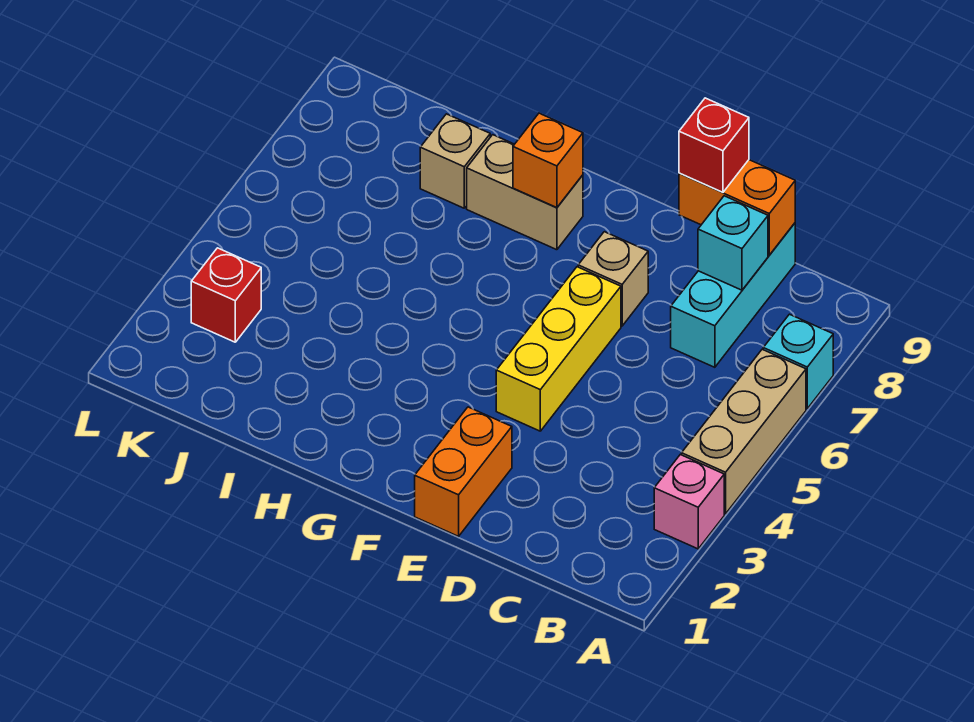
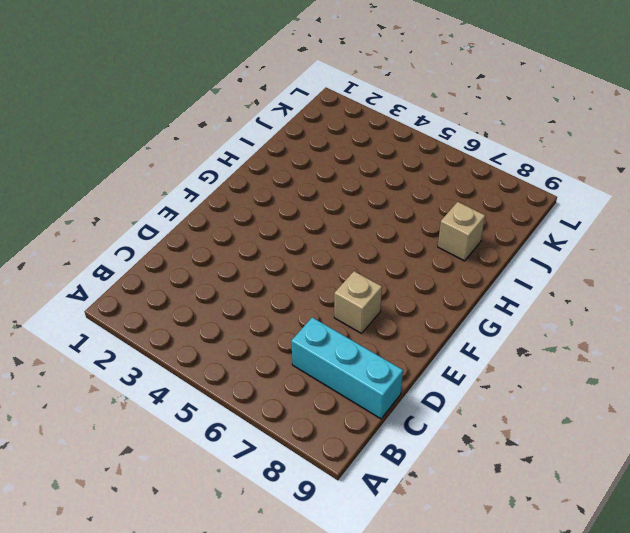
none -> pink brick A3 level 1
none -> tan brick A4:A6 level 1
none -> cyan brick A7 level 1

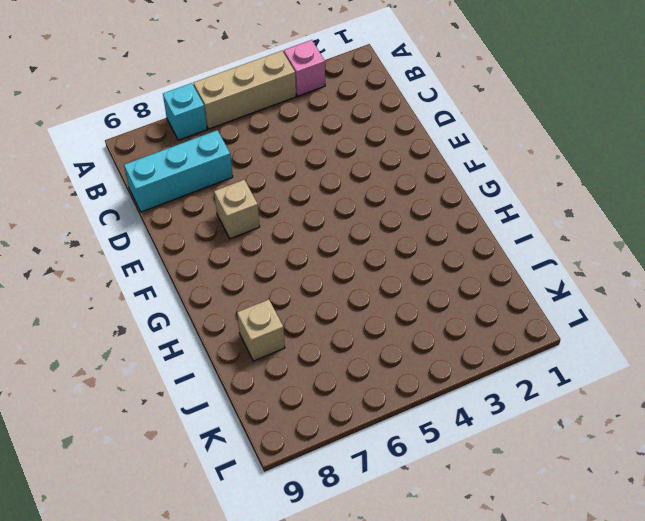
none -> orange brick E1:E2 level 1
none -> yellow brick E4:E6 level 1
none -> tan brick G8:H8 level 1

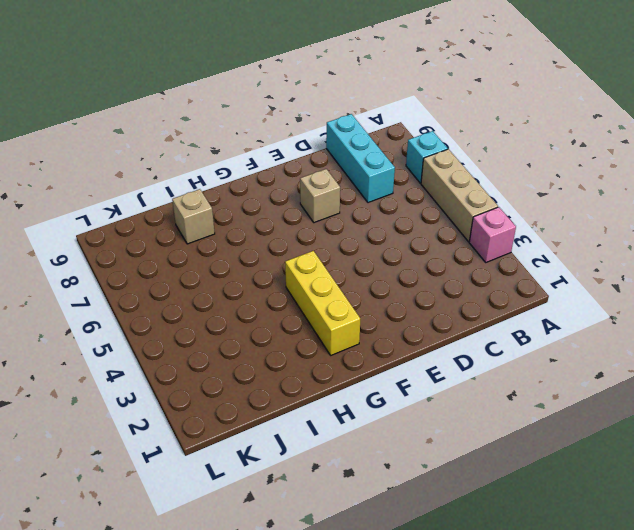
yellow brick G2:G4 level 1 -> yellow brick E4:E6 level 1
none -> orange brick E1:E2 level 1
none -> tan brick G8:H8 level 1
none -> red brick K3 level 1

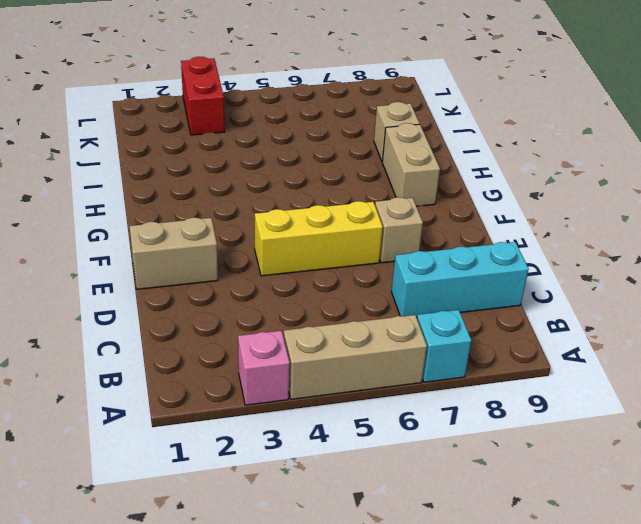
tan brick E1:E2 level 1 -> orange brick E1:E2 level 1
red brick K3:L3 level 1 -> red brick K3 level 1
none -> cyan brick C8 level 2
none -> orange brick C9:D9 level 2
none -> orange brick G8 level 2

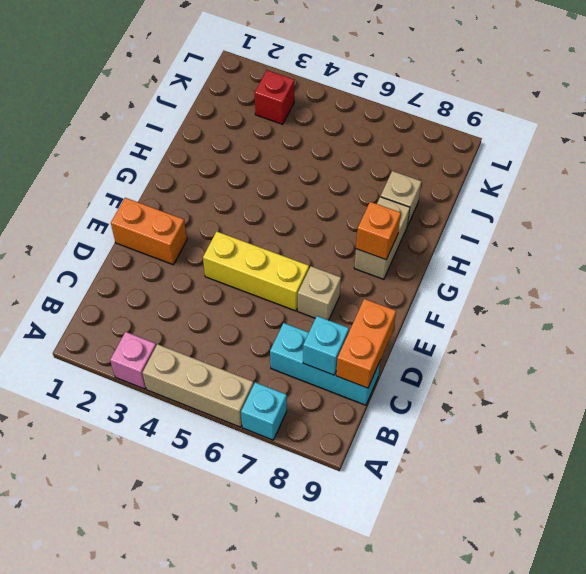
none -> red brick D9 level 3

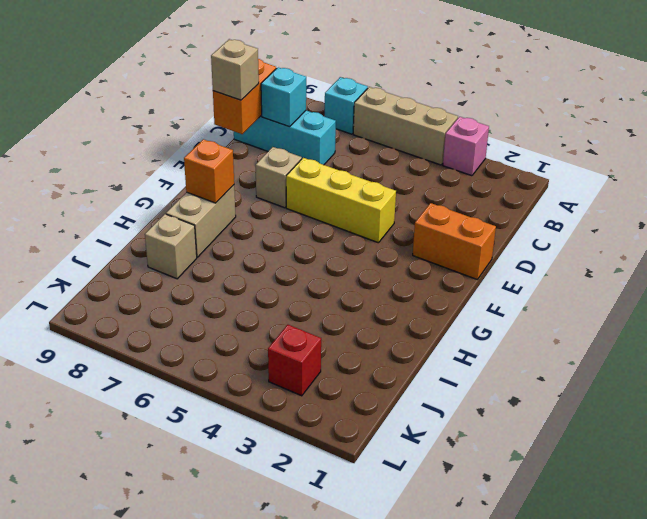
tan brick D9 level 3 -> red brick D9 level 3

